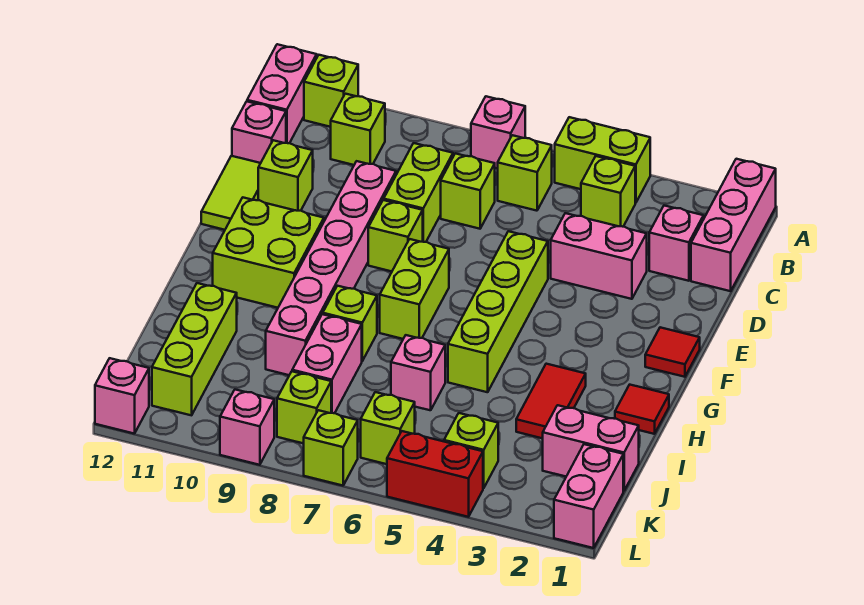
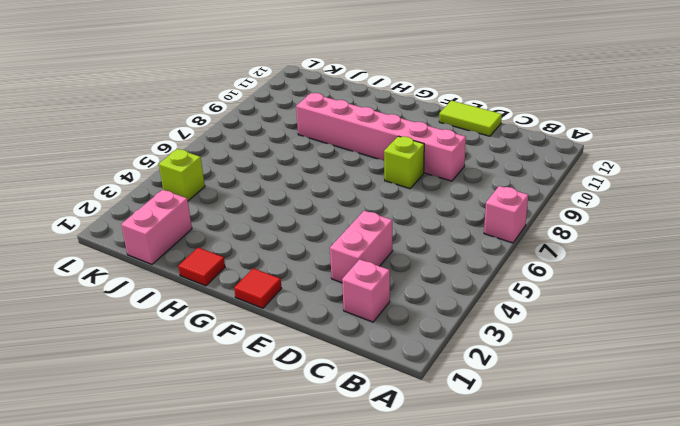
none -> pink brick A1:C1 level 1
none -> lime brick A4:A5 level 1
none -> lime brick A11 level 1
none -> pink brick A12:B12 level 1

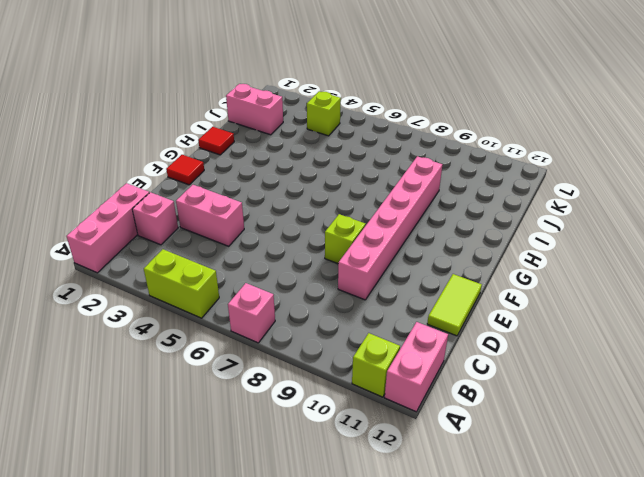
none -> lime brick B4 level 1
none -> lime brick B6 level 1
none -> lime brick B10 level 1
none -> lime brick C7 level 1

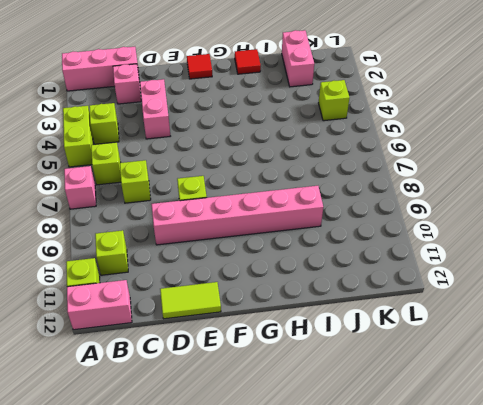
none -> lime brick C8:D8 level 1
none -> pink brick C12 level 1
none -> lime brick D11 level 1
none -> lime brick E5:H5 level 1

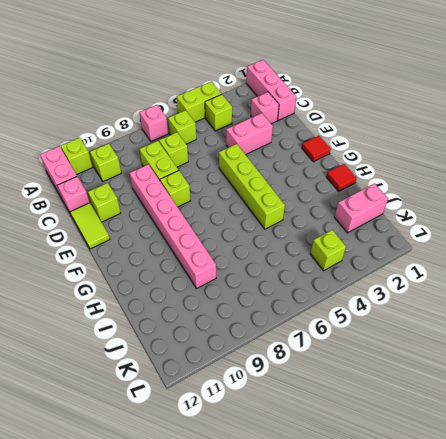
none -> lime brick F7:G7 level 1
none -> lime brick F10:G11 level 1
none -> red tile H3:I3 level 1
none -> lime brick H8 level 1

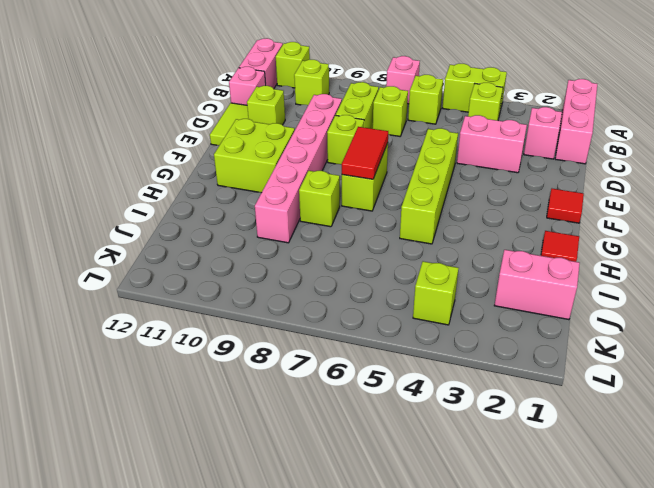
red tile F7:G7 level 2 -> red tile H3:I3 level 1
none -> pink brick I6 level 1
none -> pink brick I8:J8 level 1
none -> lime brick I11:K11 level 1
none -> pink brick K1:L1 level 1

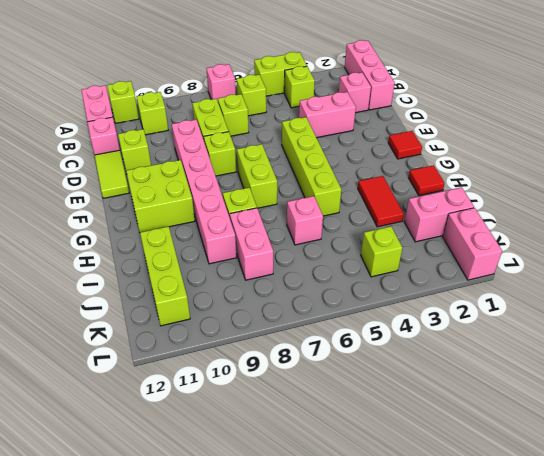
none -> lime brick K6 level 1
none -> lime brick K8 level 1
none -> red brick L4:L5 level 1
none -> lime brick L7 level 1

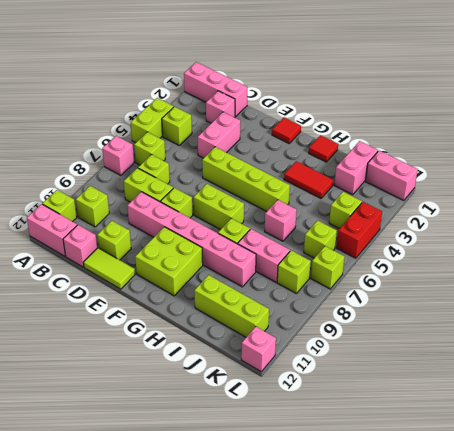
none -> pink brick L9 level 1

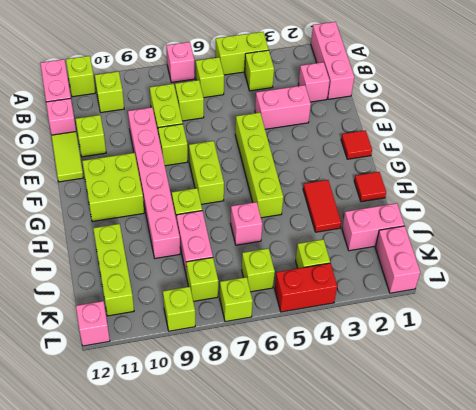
lime brick L9 level 1 -> pink brick L9 level 1

